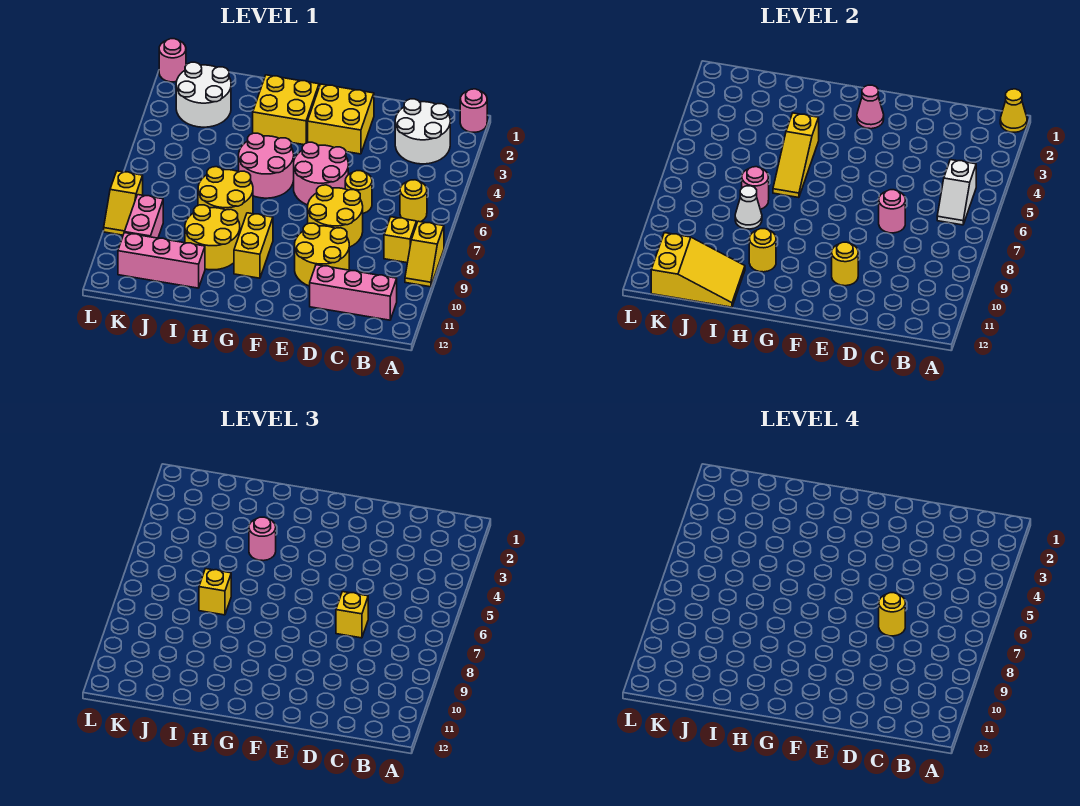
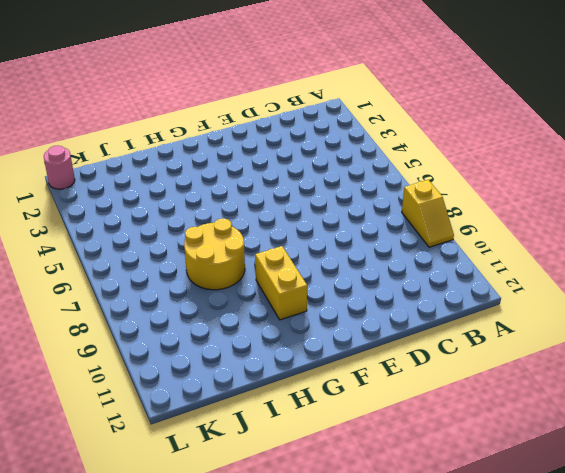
none -> pink round brick A1 level 1
none -> white round brick B2:C3 level 1
none -> yellow round brick B6 level 1
none -> yellow brick B8 level 1

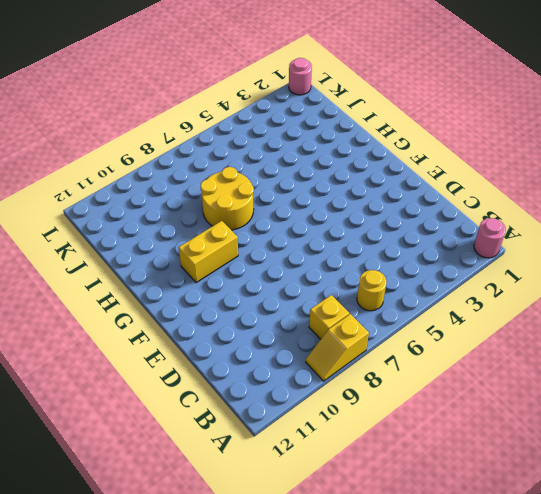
none -> white round brick B2:C3 level 1
none -> pink brick B11:D11 level 1
none -> yellow round brick D6 level 1
none -> yellow round brick D7:E8 level 1

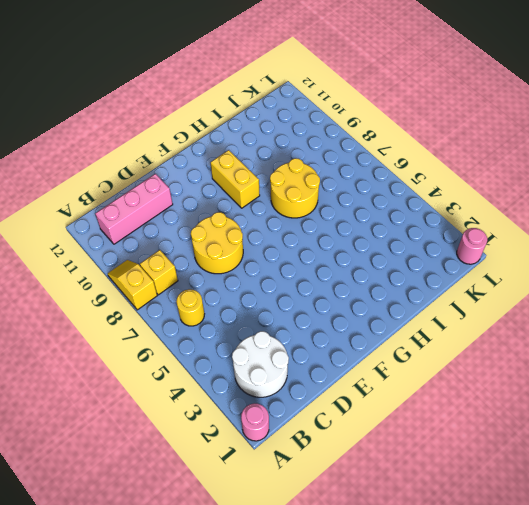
none -> yellow round brick D6 level 1
none -> yellow round brick D9:E10 level 1
none -> yellow brick E2:F3 level 1
none -> pink round brick E5:F6 level 1

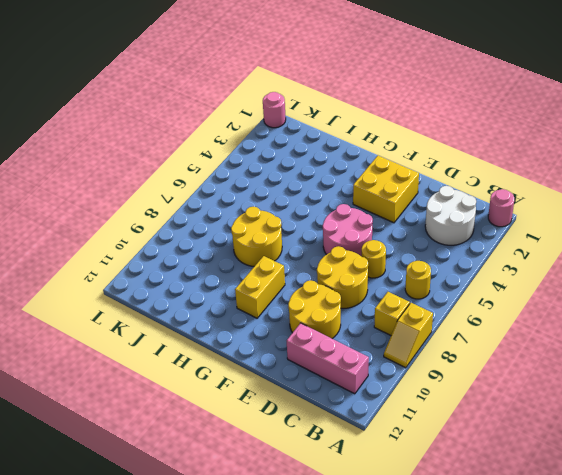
none -> yellow brick G2:H3 level 1
none -> pink round brick G5:H6 level 1
none -> yellow round brick H9:I10 level 1
none -> pink brick I11:K11 level 1

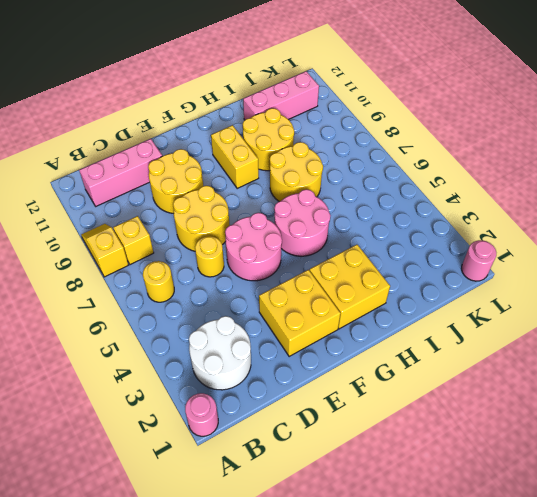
none -> white round brick J2:K3 level 1
none -> pink brick K9:K10 level 1
none -> yellow slope L8:L9 level 1 top 8
none -> yellow cone A1 level 2

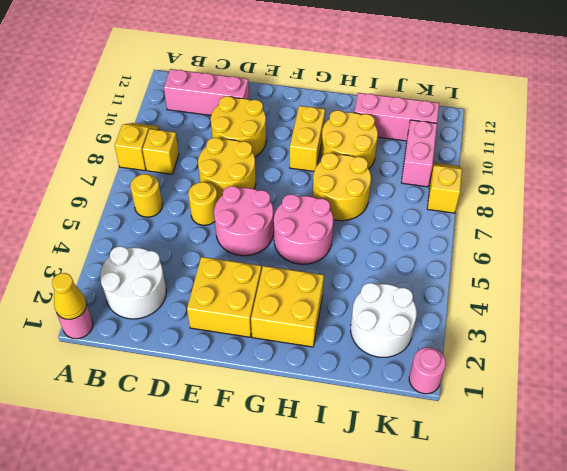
none -> white slope B5:B6 level 2 top 5
none -> pink round brick D7 level 2
none -> yellow round brick E10 level 2
none -> pink cone F2 level 2

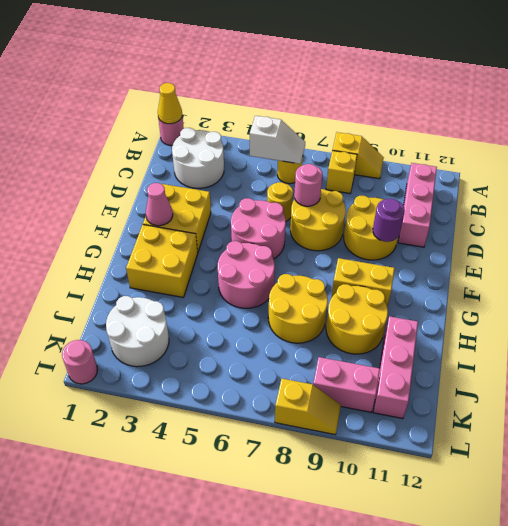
purple round brick E10 level 2 -> yellow round brick E10 level 2
none -> yellow slope H4:H6 level 2 top 4
none -> yellow round brick H10 level 2
none -> pink round brick I7 level 2
none -> white cone I8 level 2

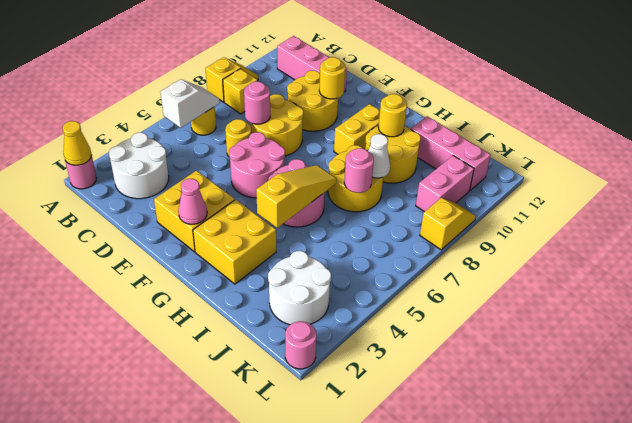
none -> yellow slope I11:K12 level 2 top K
none -> yellow brick D7 level 3
none -> pink round brick H4 level 3
none -> yellow brick I7 level 3

